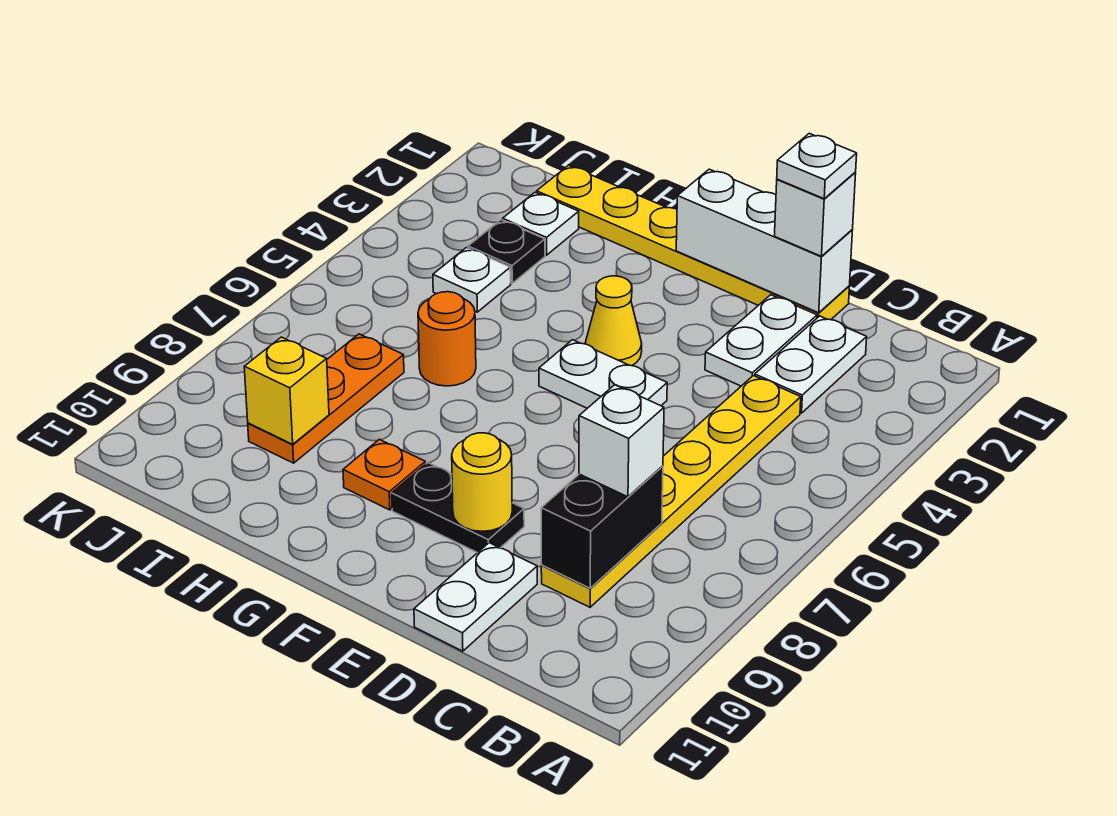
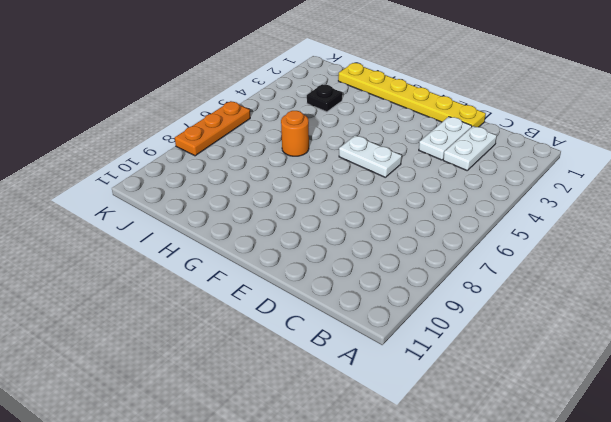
orange plate K6:K8 level 1 -> orange plate I7:I9 level 1
none -> yellow plate C4:C9 level 1
none -> white plate D10:D11 level 1
none -> black plate E9:F9 level 1

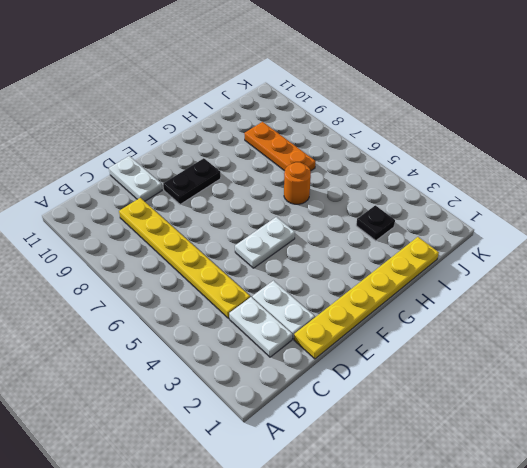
none -> yellow cone F4 level 1
none -> orange plate G9 level 1
none -> white plate I2 level 1

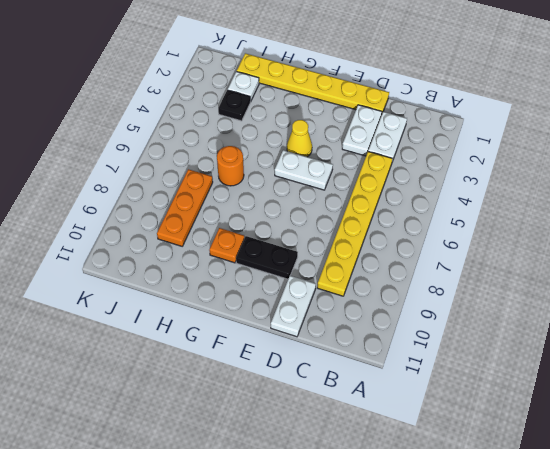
none -> white plate I4 level 1
none -> black brick C8:C9 level 2
none -> white brick D1:F1 level 2

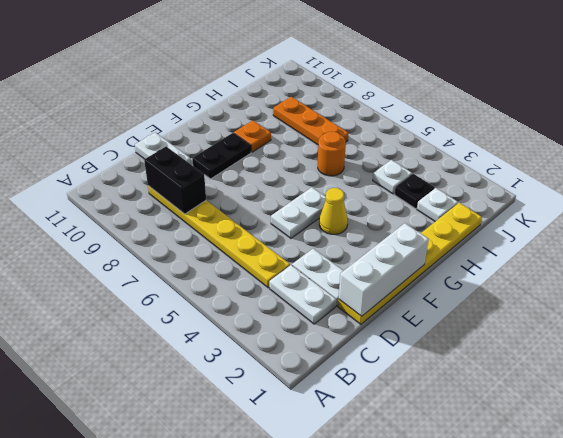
none -> yellow round brick E9 level 2
none -> yellow brick I9 level 2
none -> white brick C8 level 3

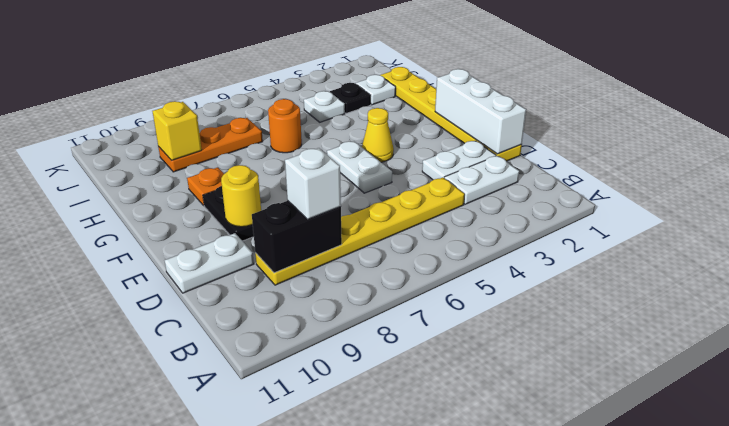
none -> white brick D1 level 3
none -> white plate D1 level 4

